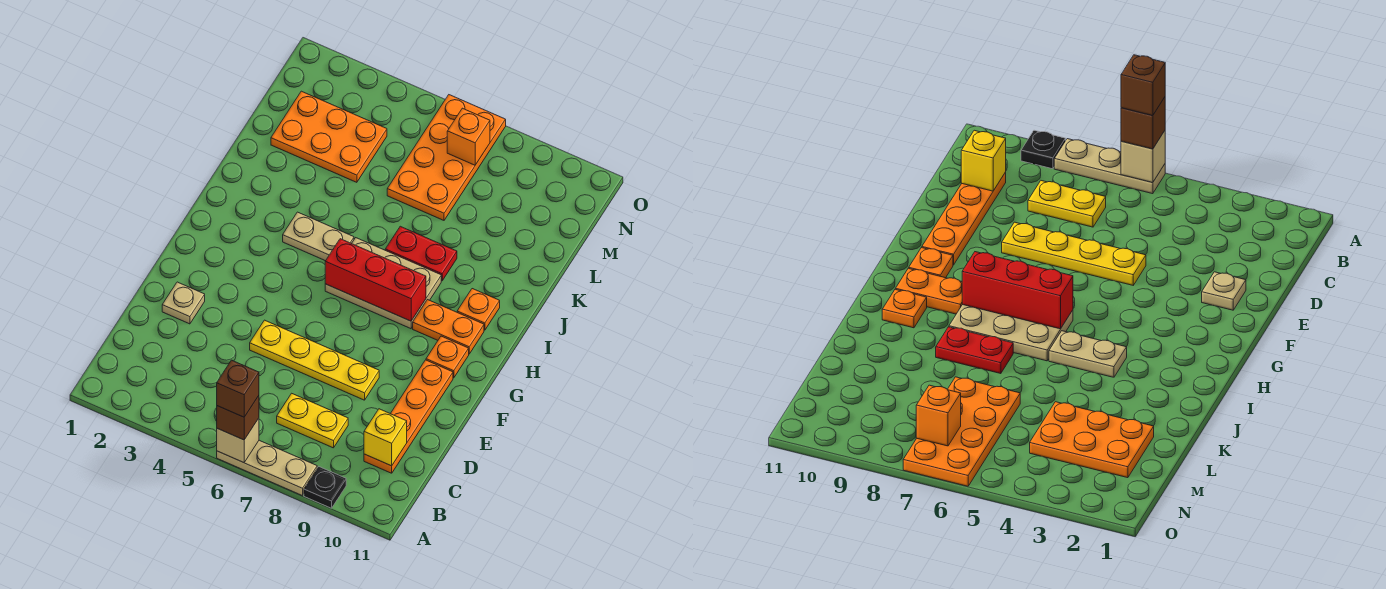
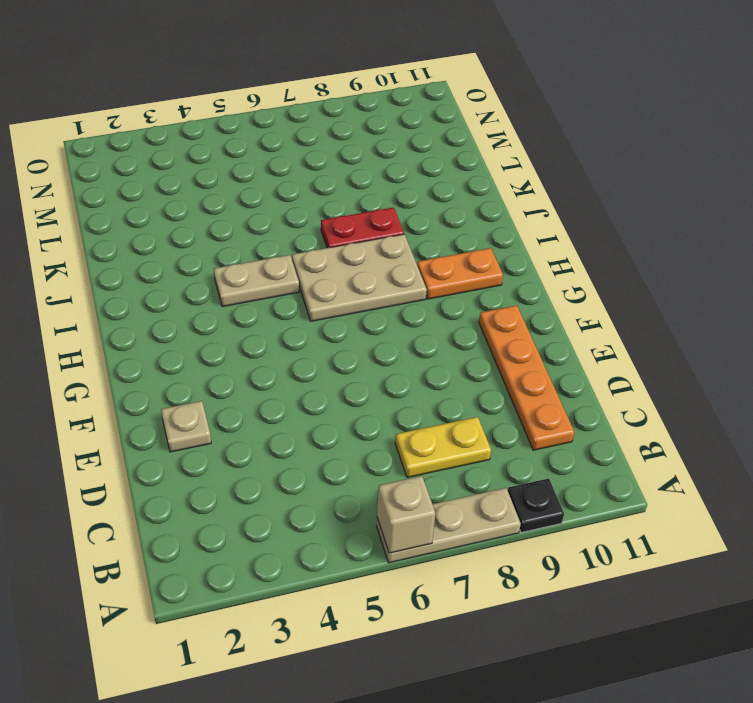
none -> yellow plate E5:E8 level 1
none -> orange plate G10 level 1
none -> orange plate I10 level 1

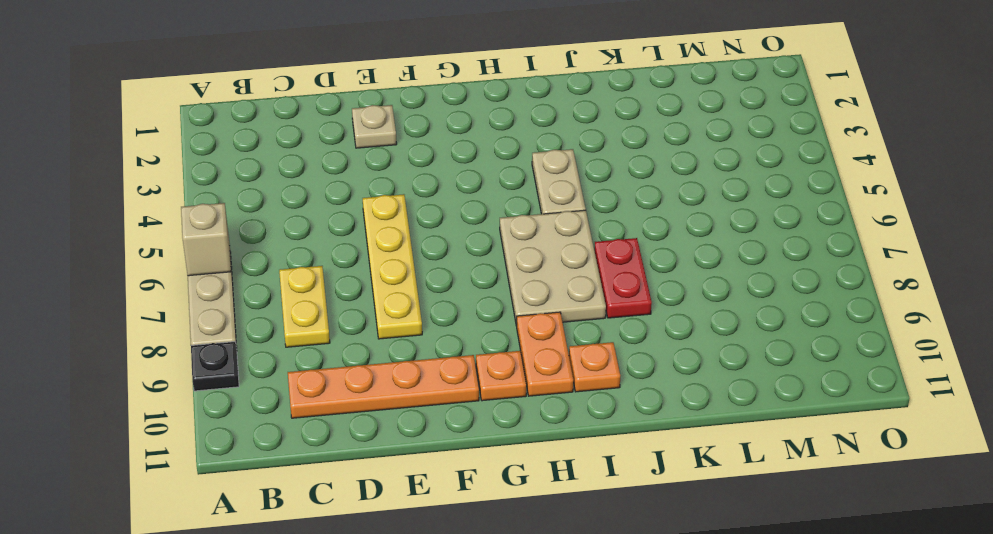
none -> orange plate L2:M4 level 1
none -> orange plate L6:O7 level 1
none -> yellow brick C10 level 2

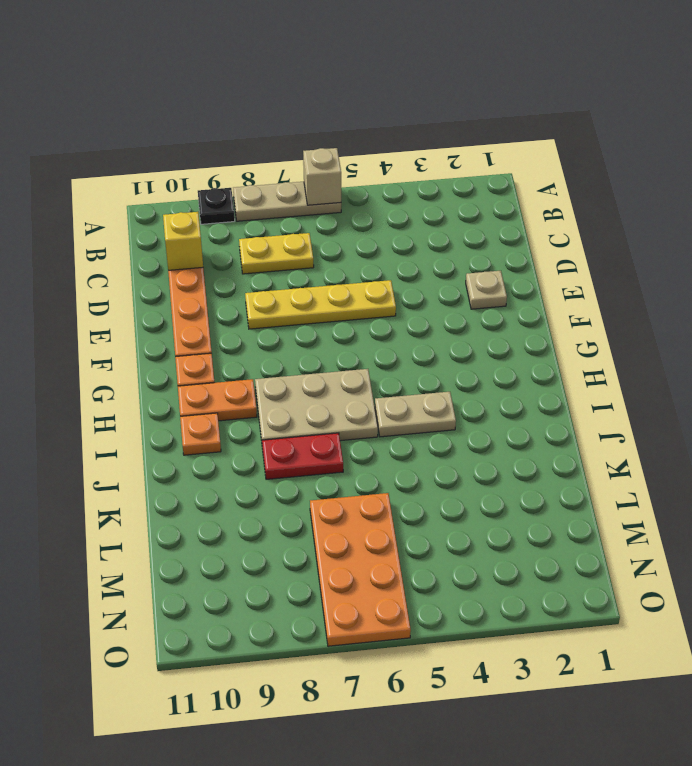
none -> orange plate L2:M4 level 1
none -> red brick H6:H8 level 2
none -> orange brick N7 level 2

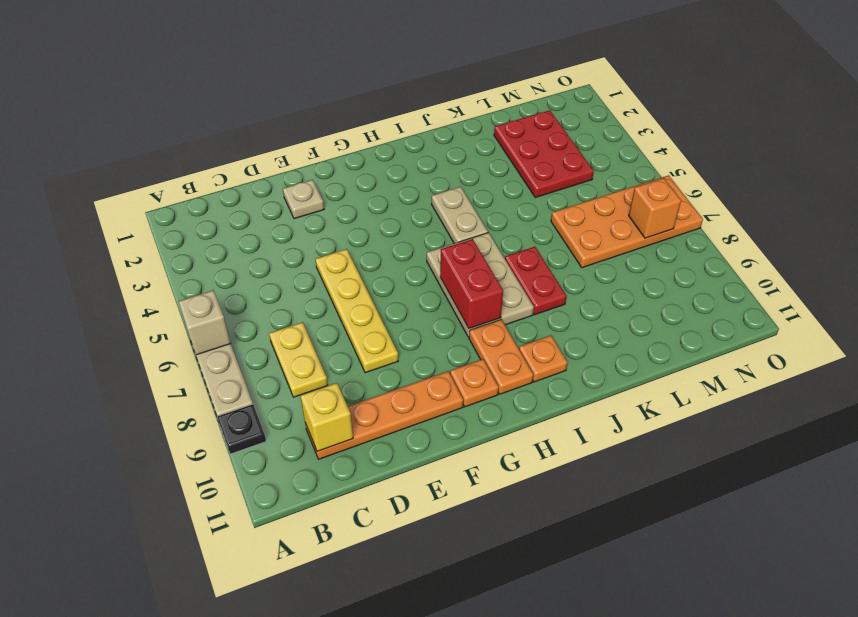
red brick H7:H8 level 2 -> red brick H6:H8 level 2
red plate L2:M4 level 1 -> orange plate L2:M4 level 1
none -> brown brick A6 level 3
none -> brown brick A6 level 4

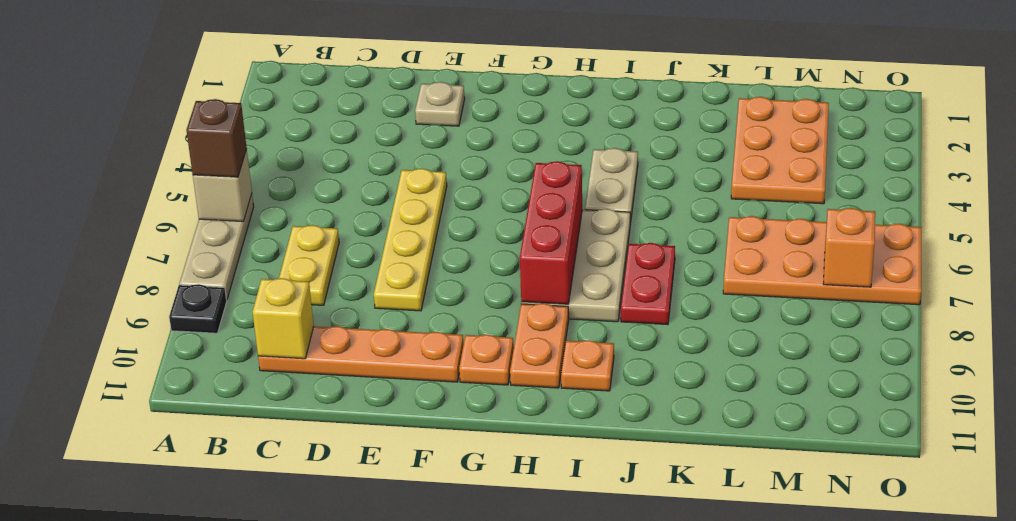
none -> brown brick A6 level 4

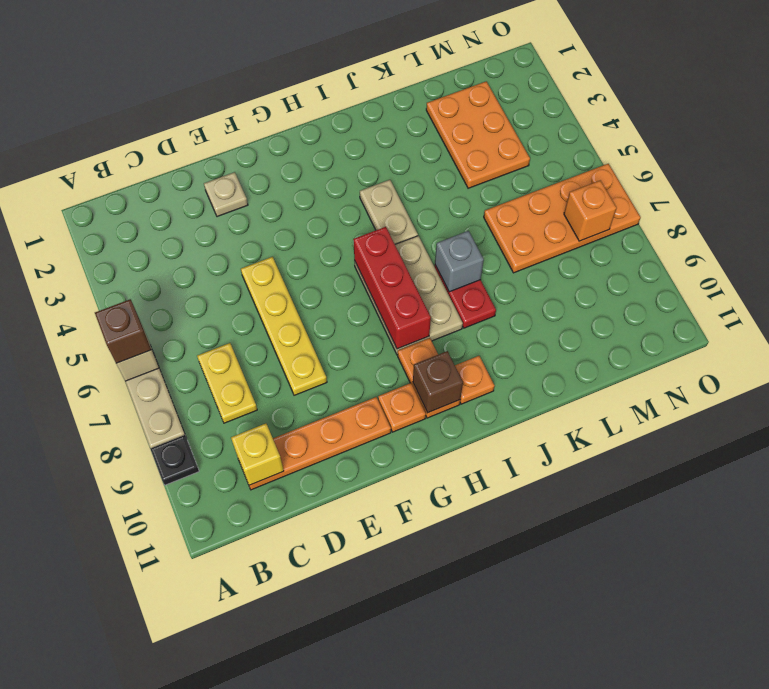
brown brick H10 level 2 -> brown brick A6 level 4
grey brick J7 level 2 -> none

